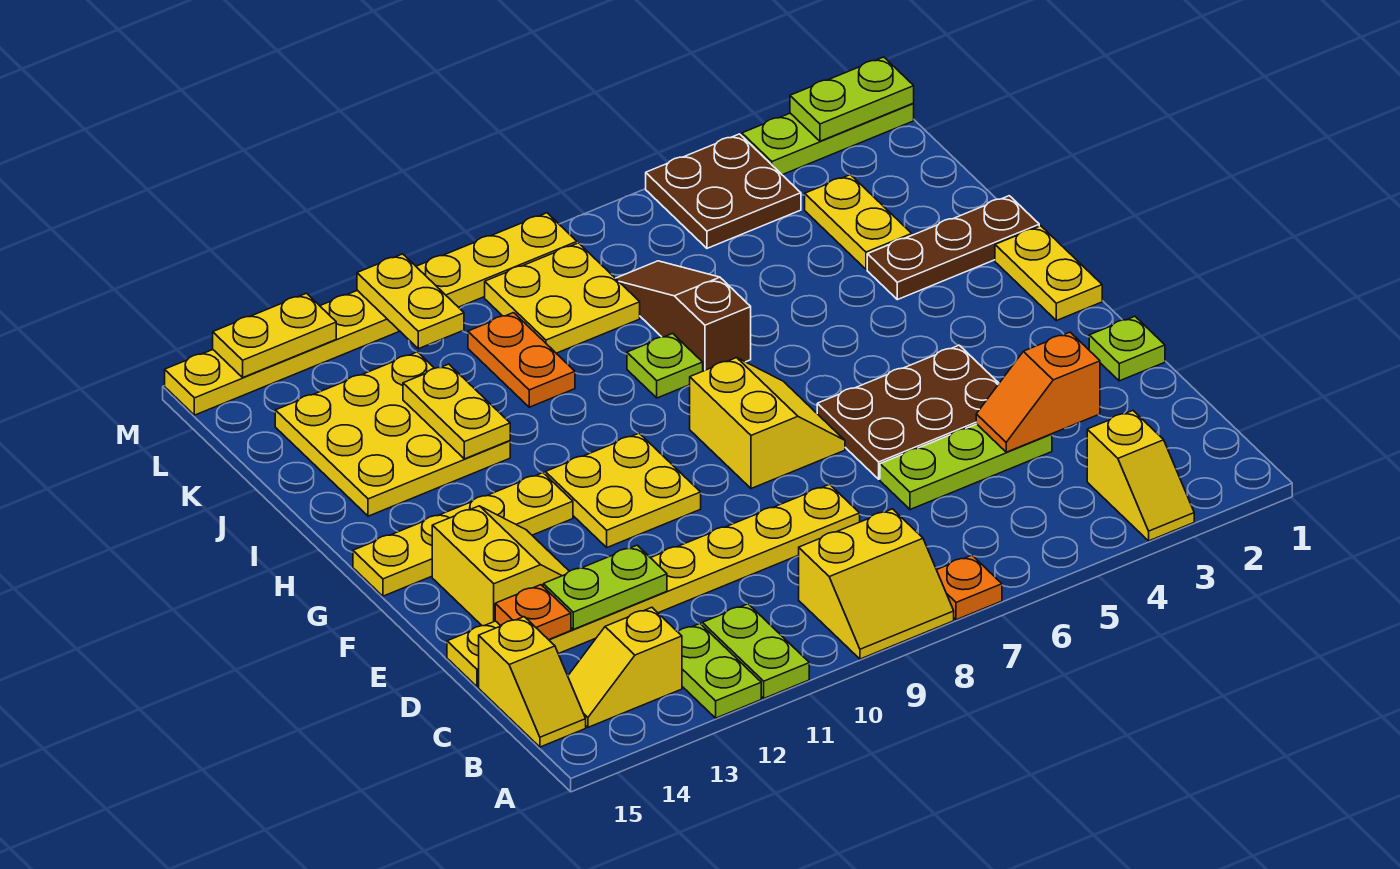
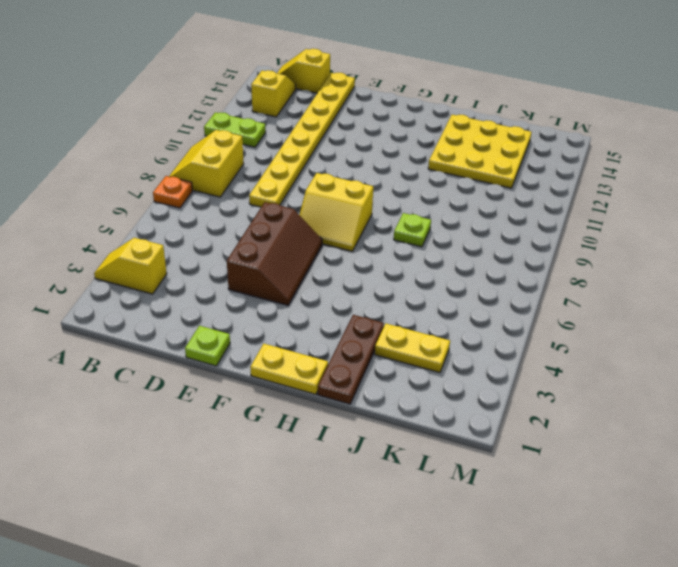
brown slope E4:F6 level 1 top E -> brown plate E4:F6 level 1
none -> lime plate A12:B12 level 1
none -> lime plate D4:D6 level 1
none -> yellow slope E13:F14 level 1 top 14
none -> yellow plate F10:G11 level 1

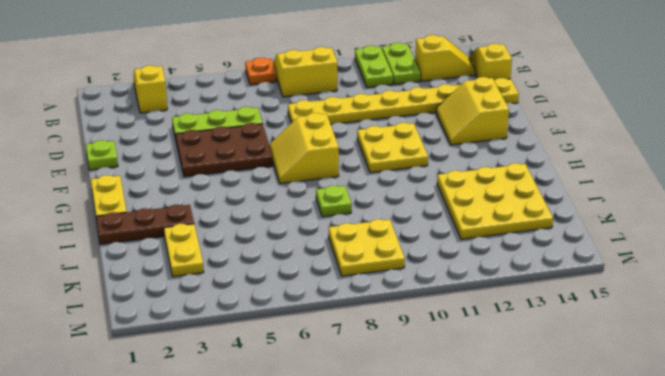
none -> yellow plate G12:G15 level 1
none -> brown slope I7:K7 level 1 top I
none -> orange plate J10:K10 level 1
none -> brown plate L4:M5 level 1

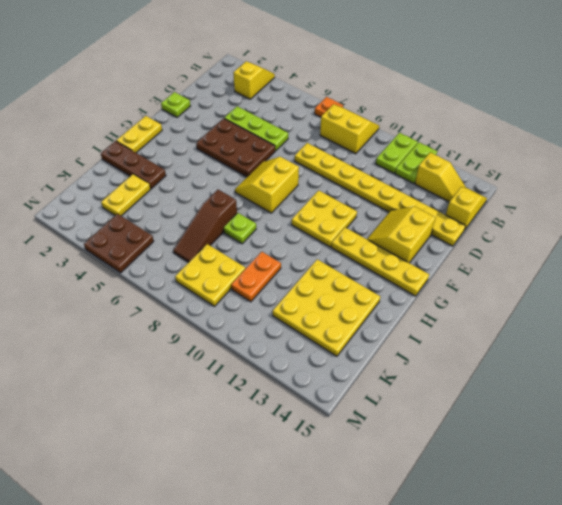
none -> lime plate M1:M3 level 1
none -> yellow plate M8:M15 level 1
none -> orange slope D3:D4 level 2 top 3
none -> lime plate D12:D13 level 2

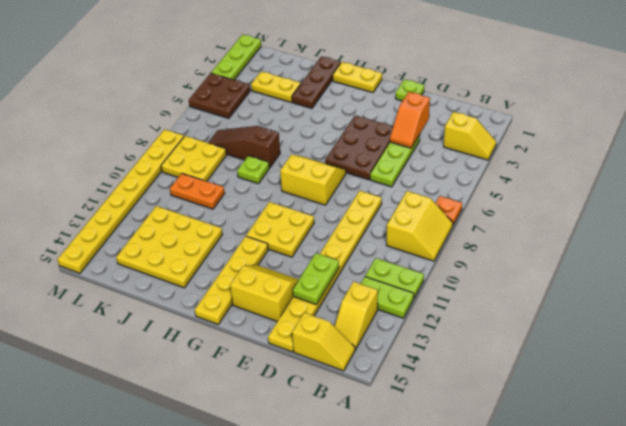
none -> orange plate D14 level 2
none -> yellow plate I12:J12 level 2
none -> yellow plate L11:M11 level 2
none -> lime plate M1:M2 level 2

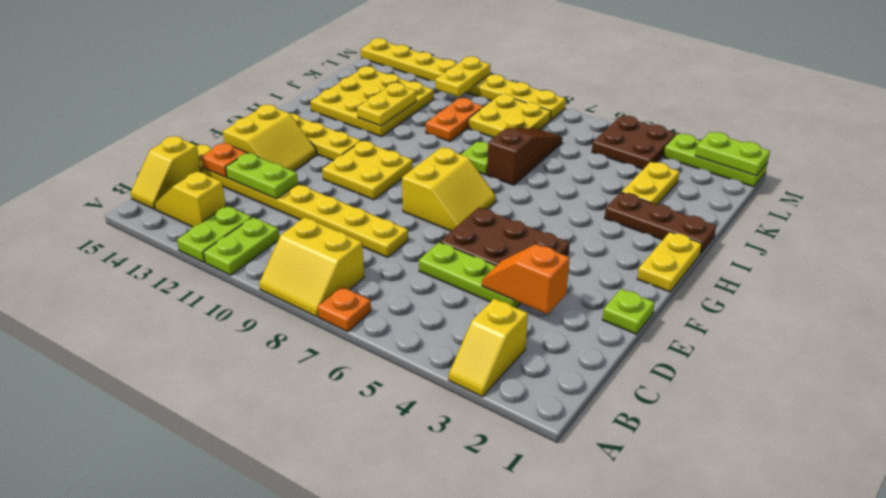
none -> yellow plate M13:M14 level 2

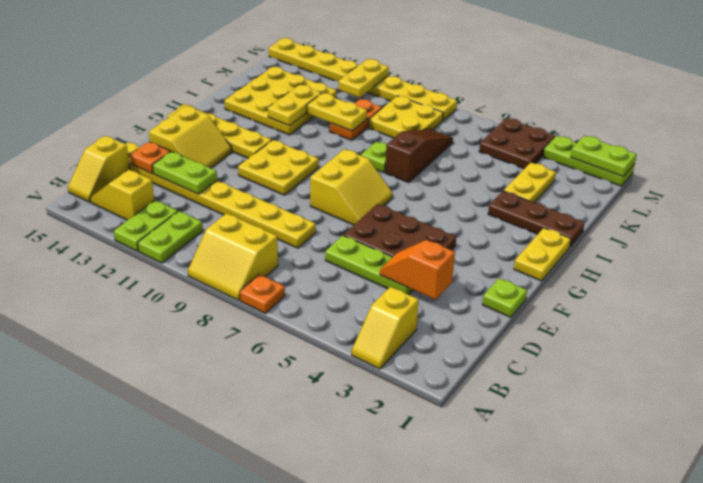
yellow plate J10:J11 level 2 -> yellow plate M13:M14 level 2

